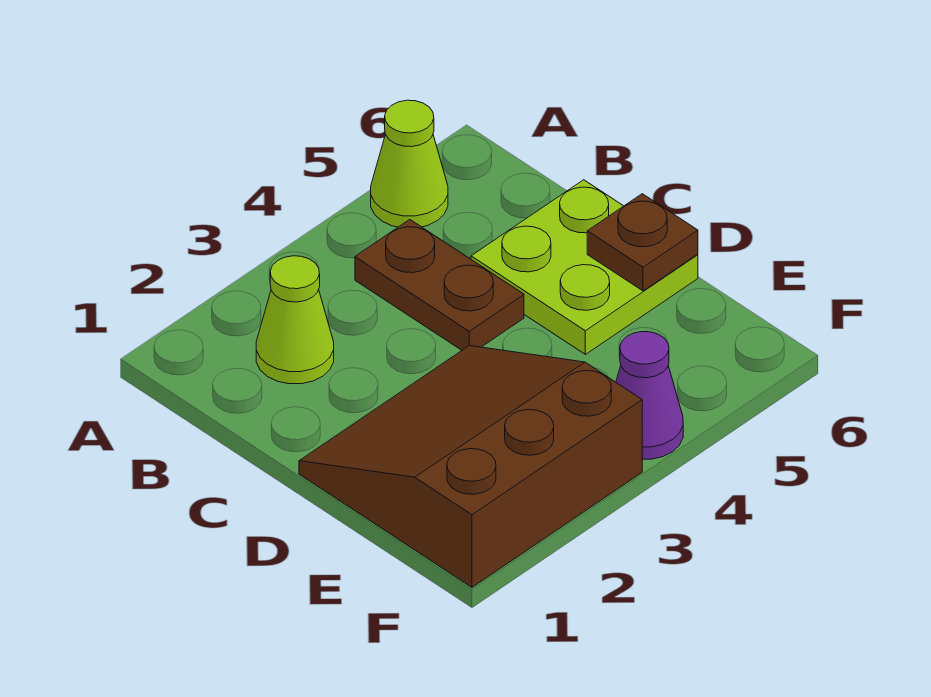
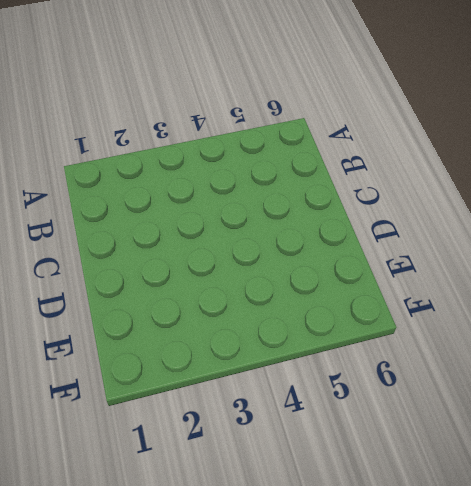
none -> lime cone A5 level 1
none -> lime cone B2 level 1

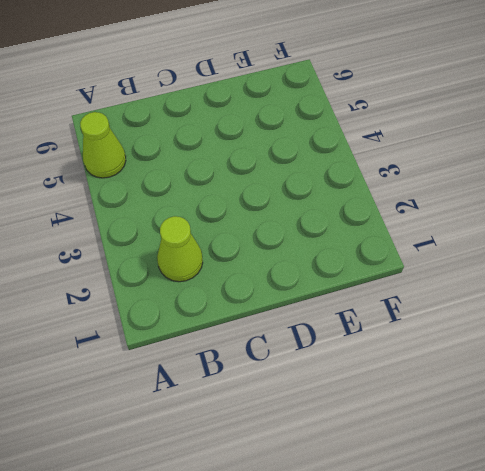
none -> brown plate B4:C4 level 1
none -> lime plate C5:D6 level 1

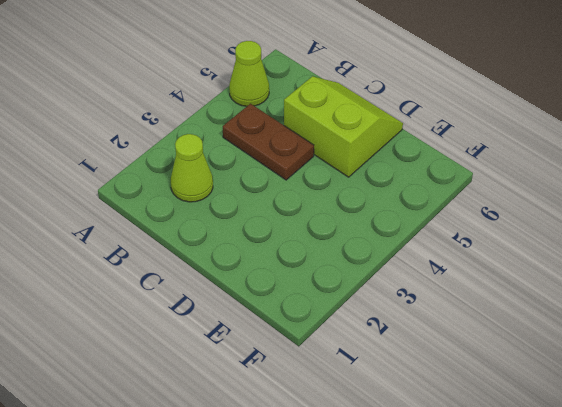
lime slope C5:D6 level 1 top 5 -> lime plate C5:D6 level 1
none -> brown slope D1:F3 level 1 top F
none -> purple cone F4 level 1

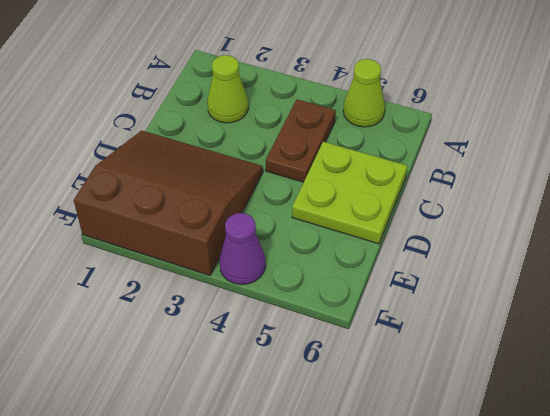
none -> brown plate D6 level 2

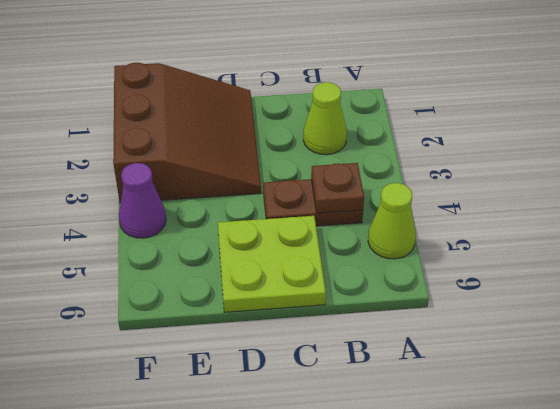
brown plate B4 level 2 -> brown plate D6 level 2

